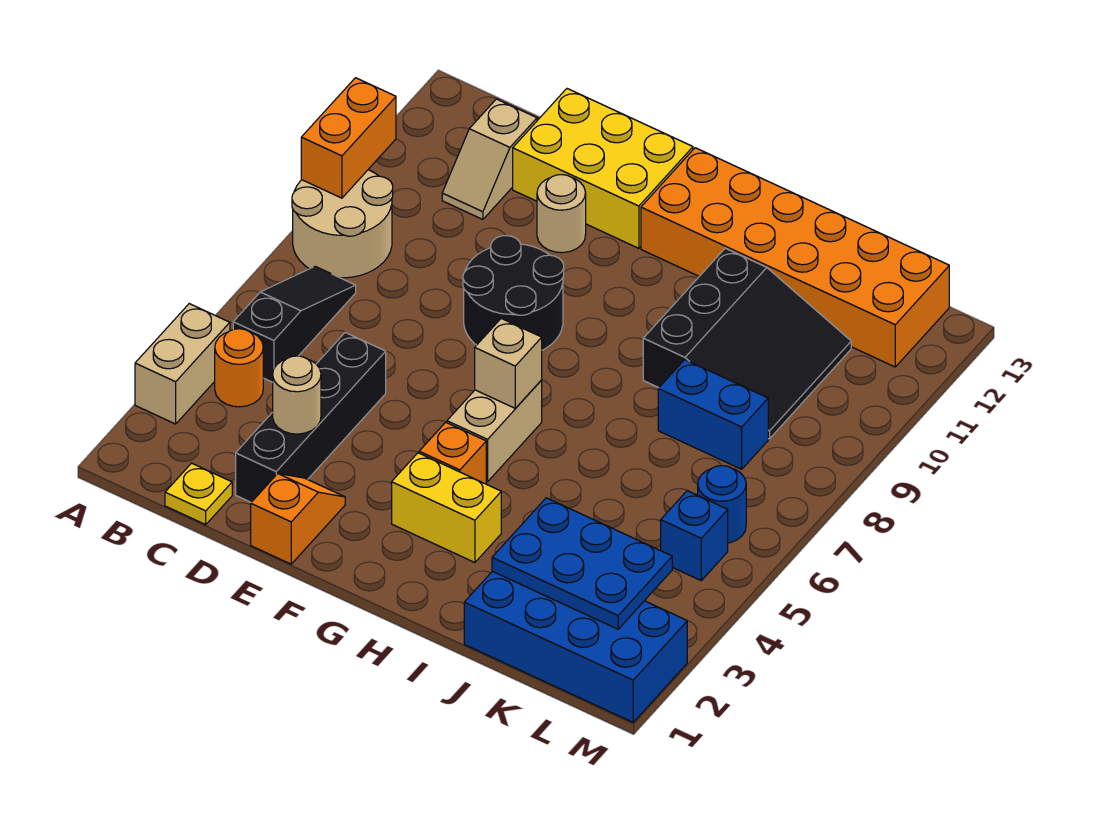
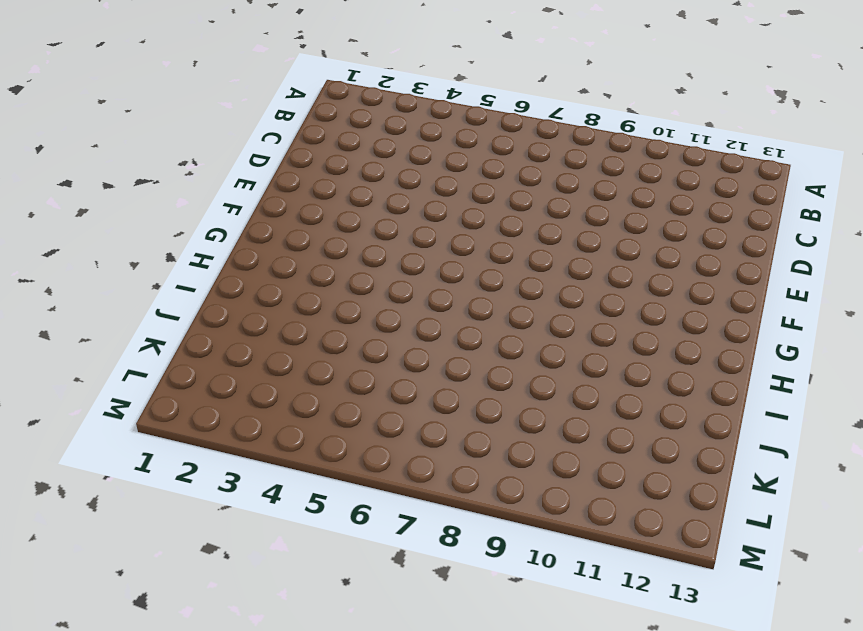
none -> tan brick A3:A4 level 1
none -> tan round brick A8:B9 level 1
none -> orange round brick B4 level 1

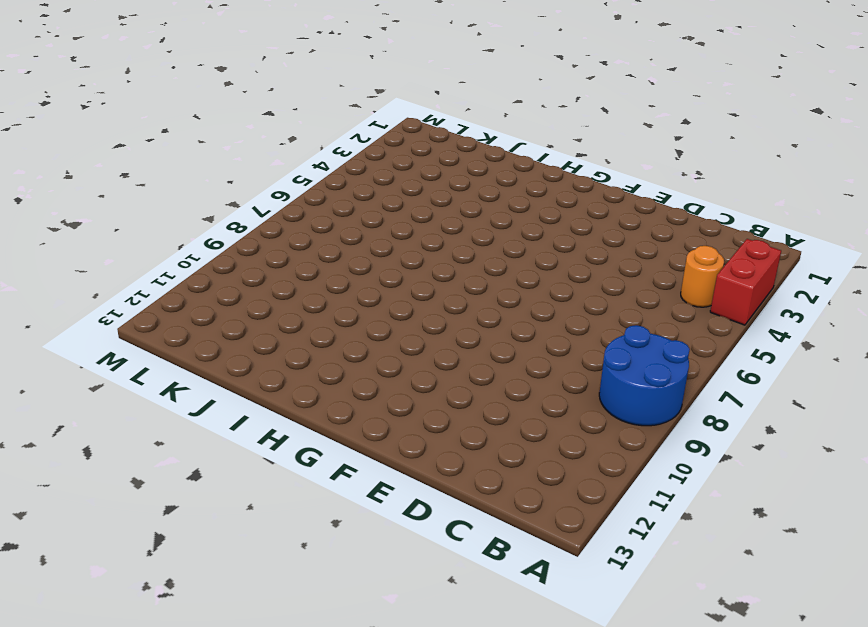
red brick A3:A4 level 1 -> tan brick A3:A4 level 1
blue round brick A8:B9 level 1 -> tan round brick A8:B9 level 1
none -> black slope B5:B7 level 1 top 5
none -> yellow plate C1 level 1
none -> tan slope C11:C12 level 1 top 12

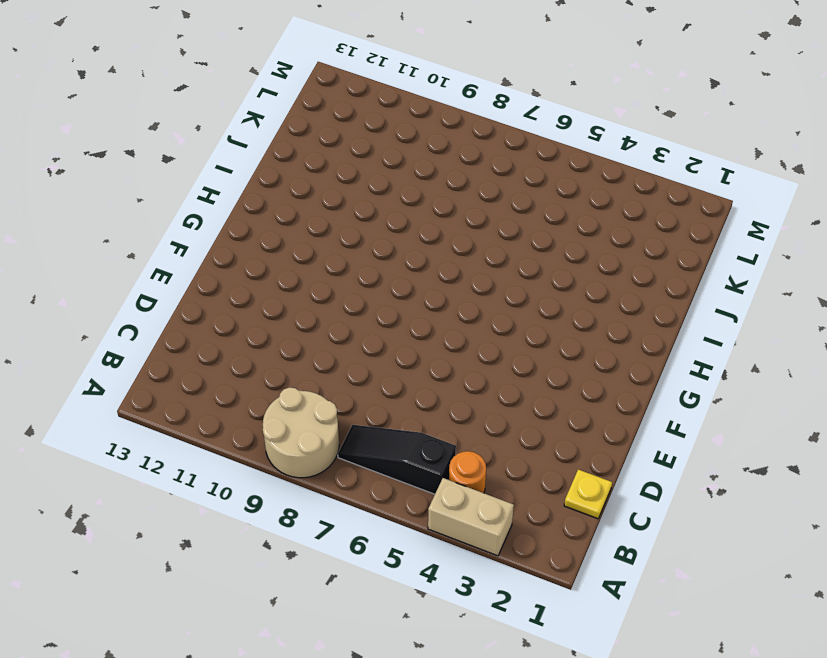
none -> tan slope C11:C12 level 1 top 12
none -> black brick D2:D5 level 1
none -> yellow brick D12:F13 level 1

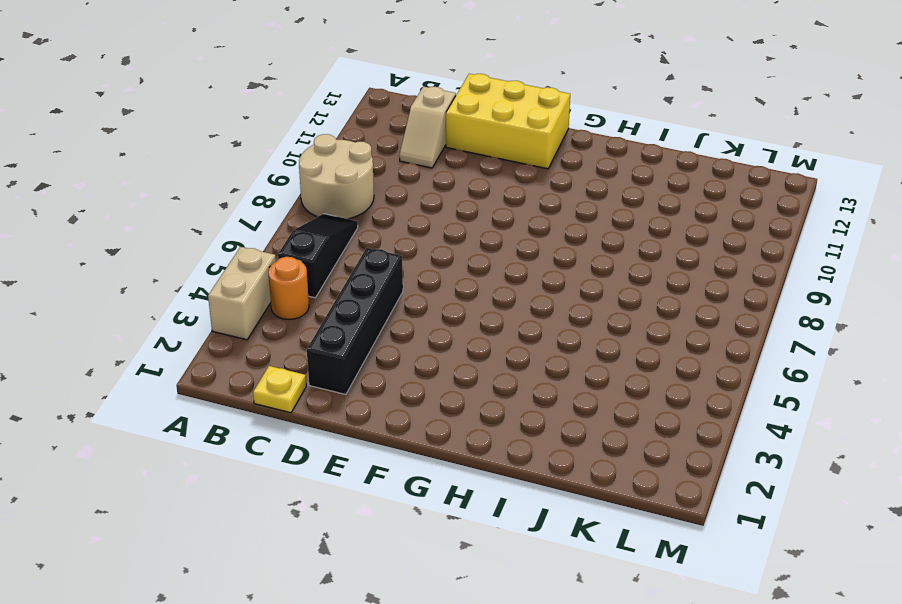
none -> orange slope E1:E2 level 1 top 1
none -> black round brick E8:F9 level 1
none -> tan round brick E11 level 1

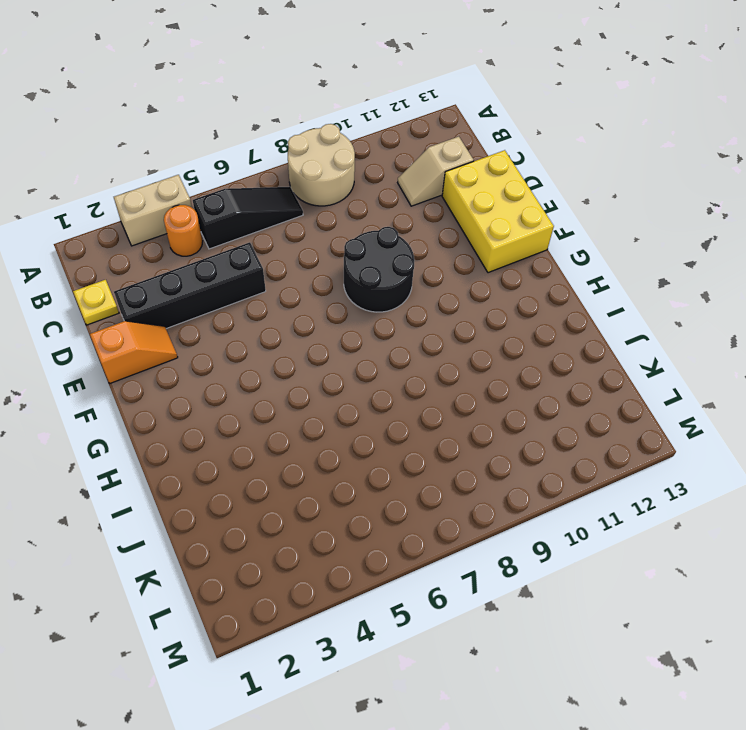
none -> tan round brick E11 level 1
none -> yellow brick G3:H3 level 1
none -> orange brick G4 level 1

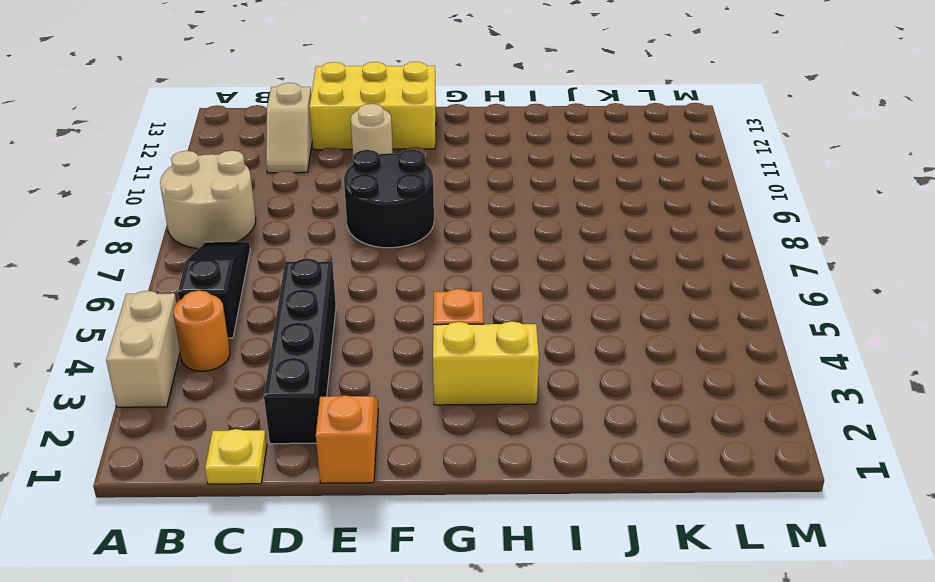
none -> tan brick G5:G6 level 1
none -> orange brick G12:L13 level 1
none -> black slope I9:K11 level 1 top I

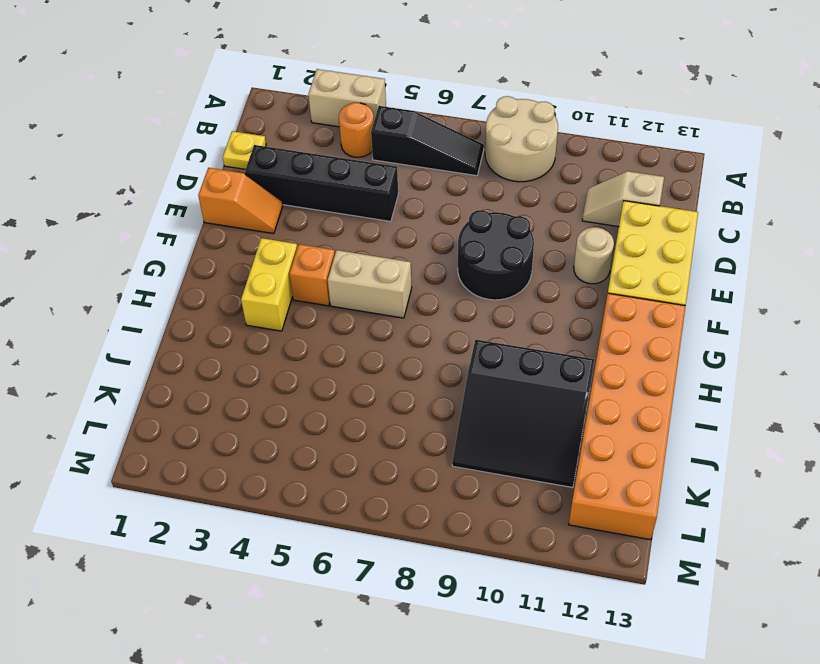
none -> blue brick J1:M2 level 1
none -> blue brick J8:K8 level 1
none -> blue brick L5 level 1

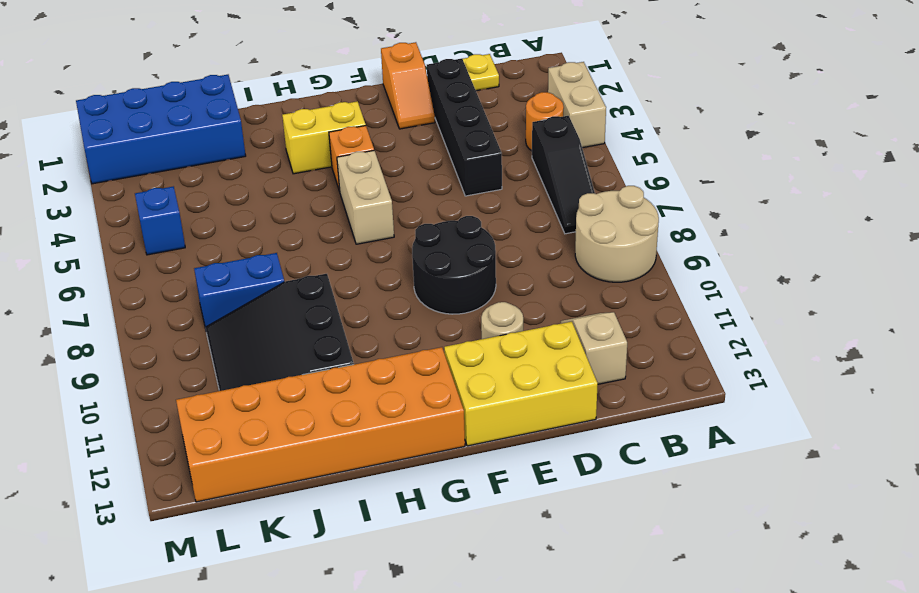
none -> blue round brick L6 level 1
none -> orange brick A9:A10 level 2
none -> tan round brick D3 level 2

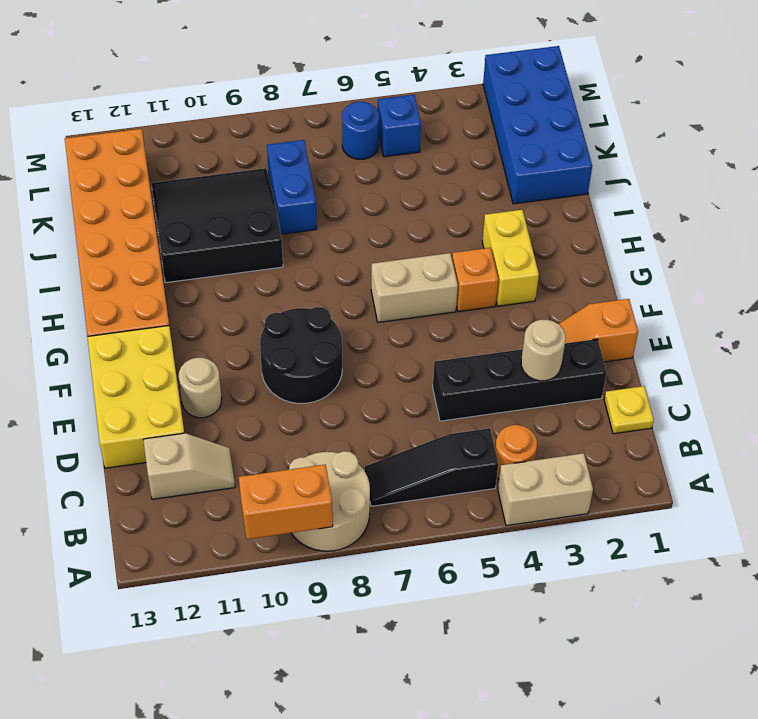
none -> tan brick G6 level 2
none -> blue plate J2:L3 level 2

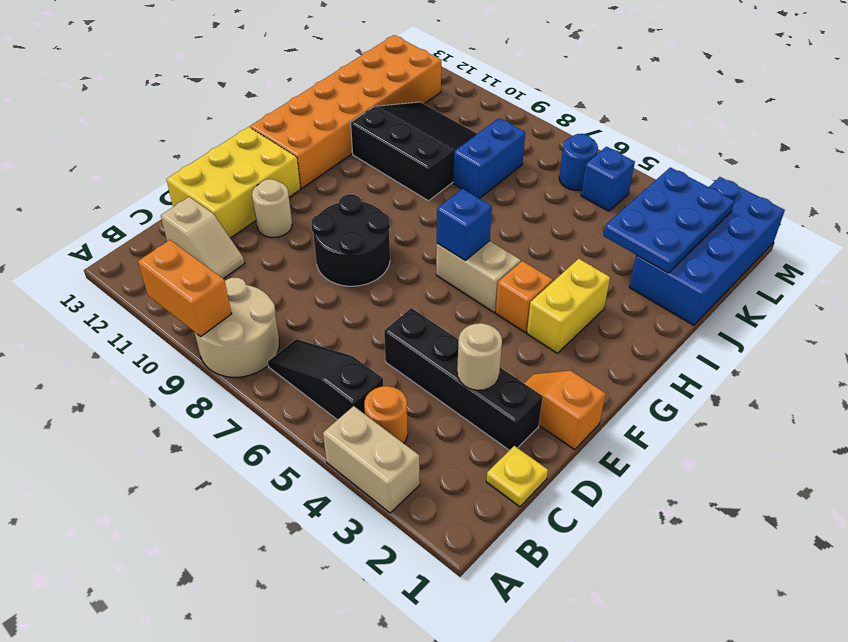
blue brick G6 level 2 -> tan brick G6 level 2

